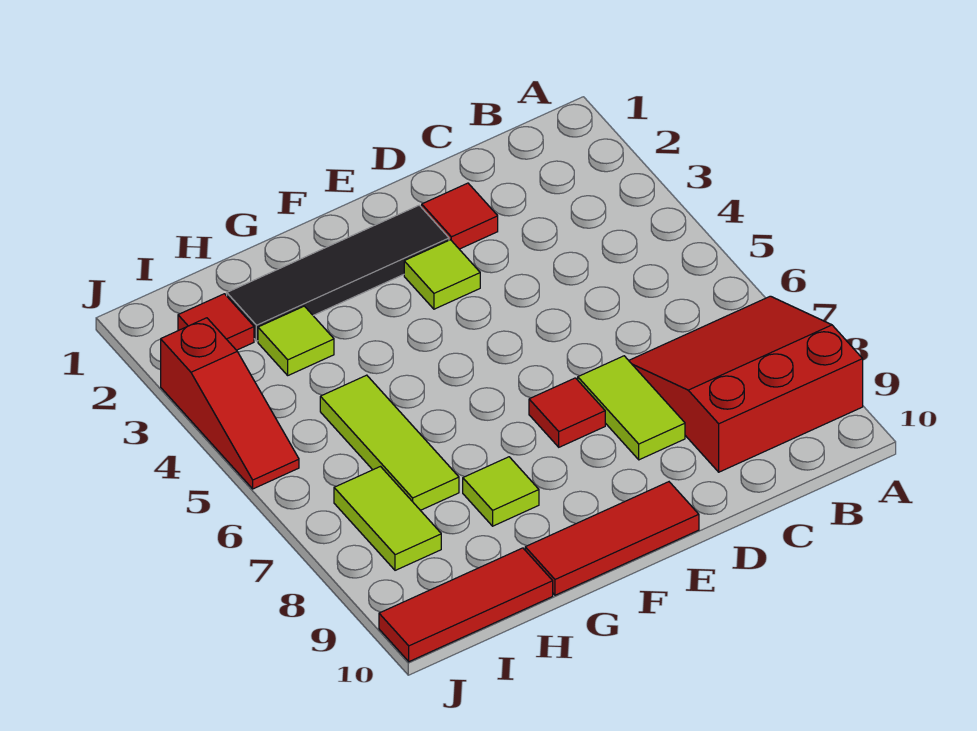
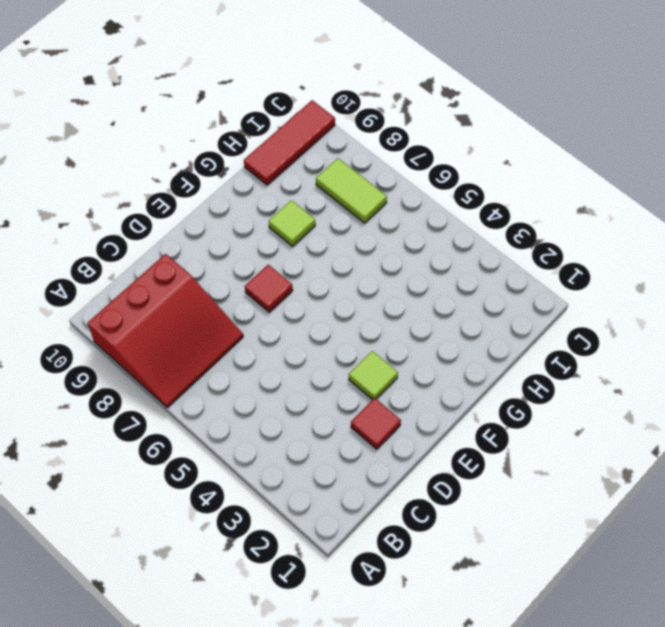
none -> lime tile D7:D8 level 1
none -> black tile E2:H2 level 1
none -> red tile E10:G10 level 1

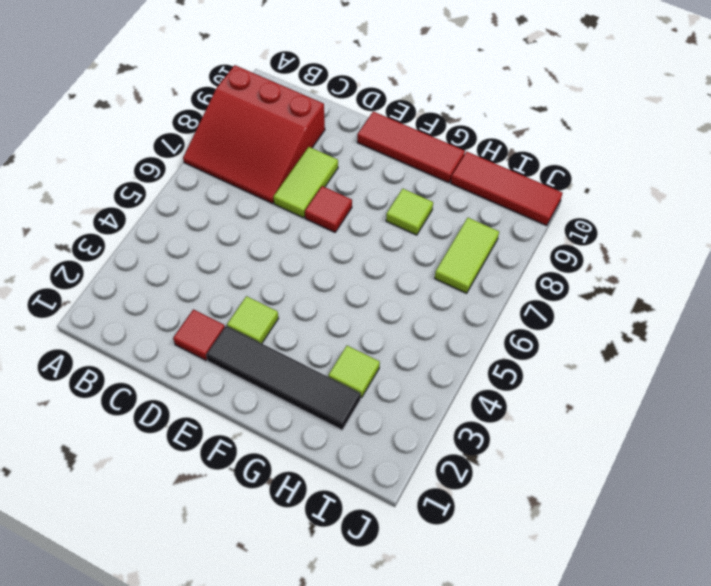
none -> lime tile H5:H7 level 1
none -> red tile I2 level 1
none -> red slope J3:J5 level 1 top 3

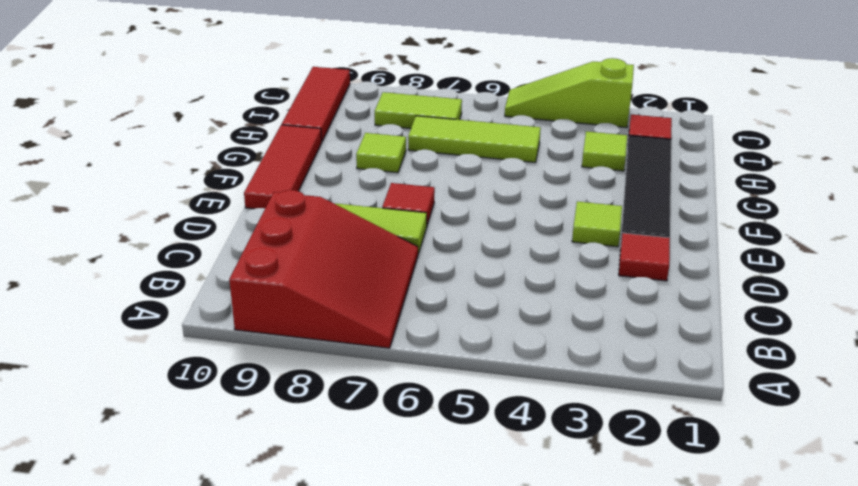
lime slope J3:J5 level 1 top 3 -> red slope J3:J5 level 1 top 3

